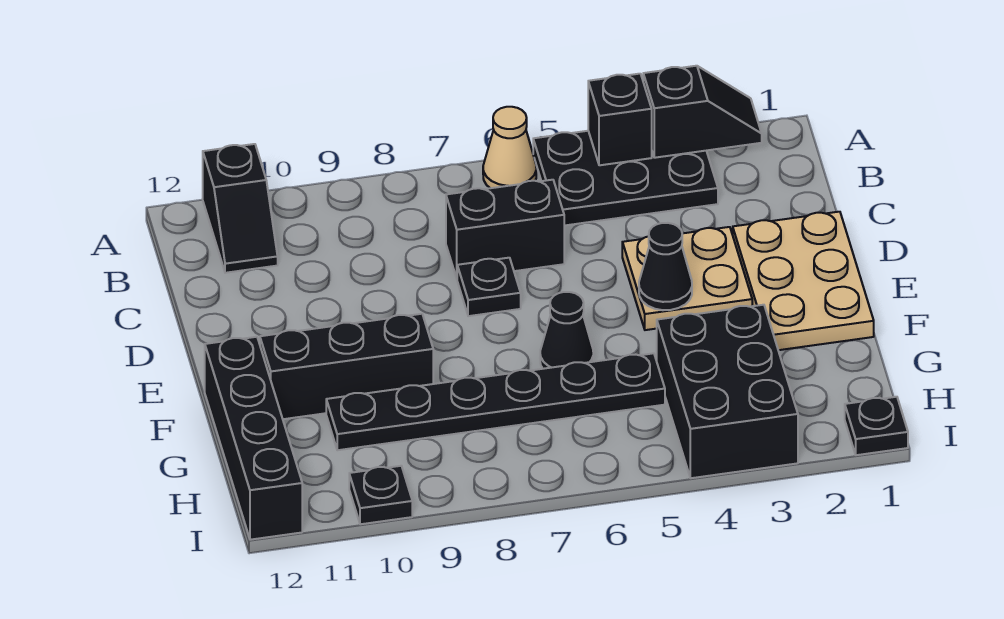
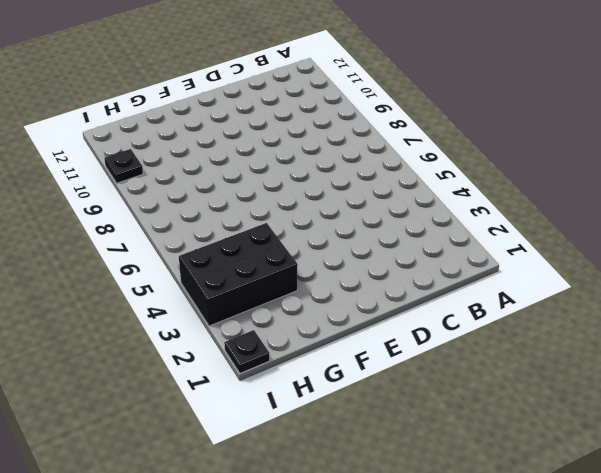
none -> black plate A3:B5 level 1
none -> tan cone A6 level 1
none -> black slope A11:B11 level 1 top A

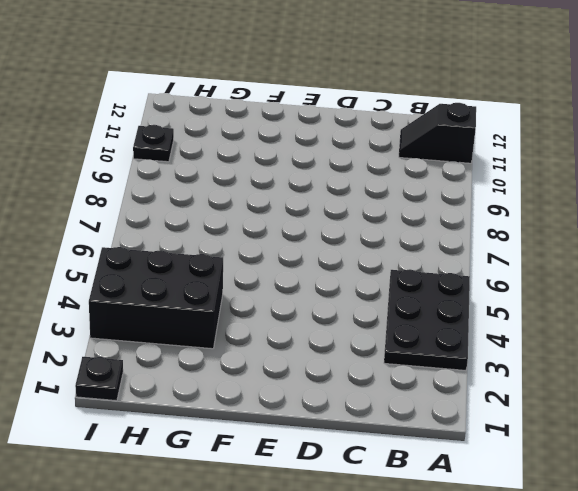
none -> tan cone A6 level 1
none -> black brick C6:C7 level 1
none -> tan plate D1:F2 level 1

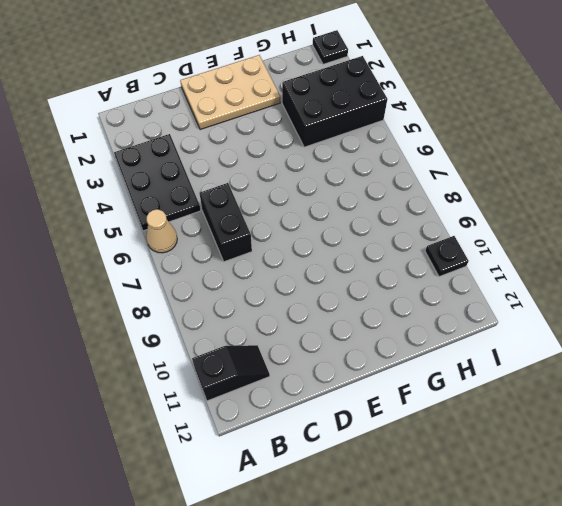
none -> tan plate D3:E4 level 1
none -> black plate D7 level 1
none -> black cone F6 level 1

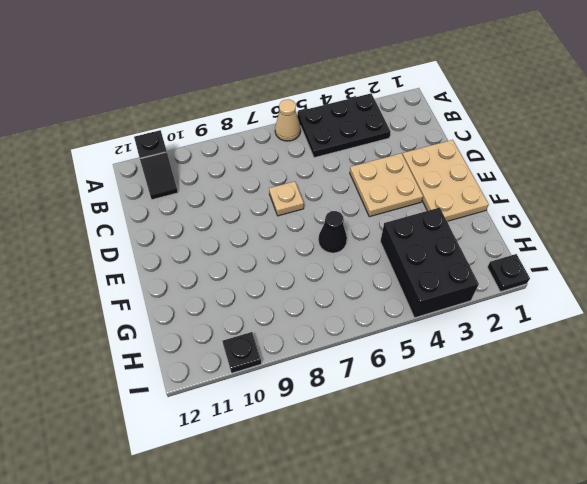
tan plate D7 level 1 -> black plate D7 level 1
none -> black brick C6:C7 level 1
none -> black brick F9:F11 level 1
none -> black brick F12:I12 level 1

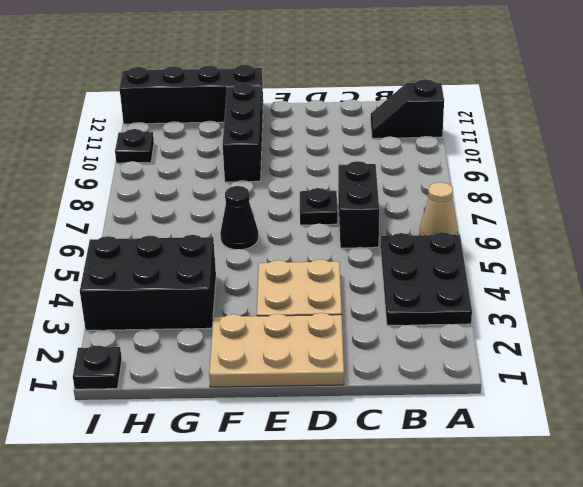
none -> black plate G5:G10 level 1
none -> black slope A2:A3 level 2 top 3
none -> black brick A4 level 2

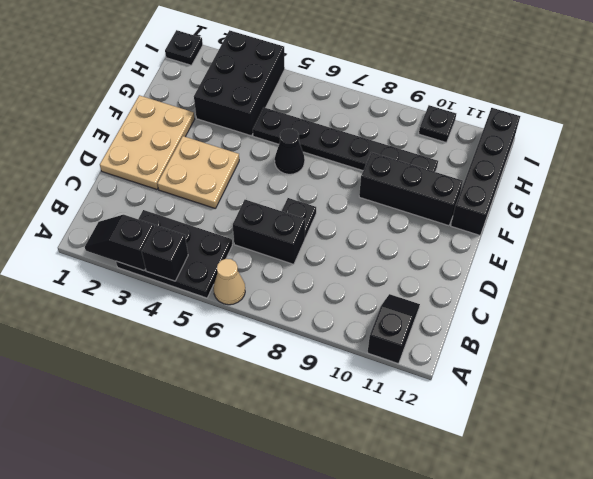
none -> black cone E4 level 2

